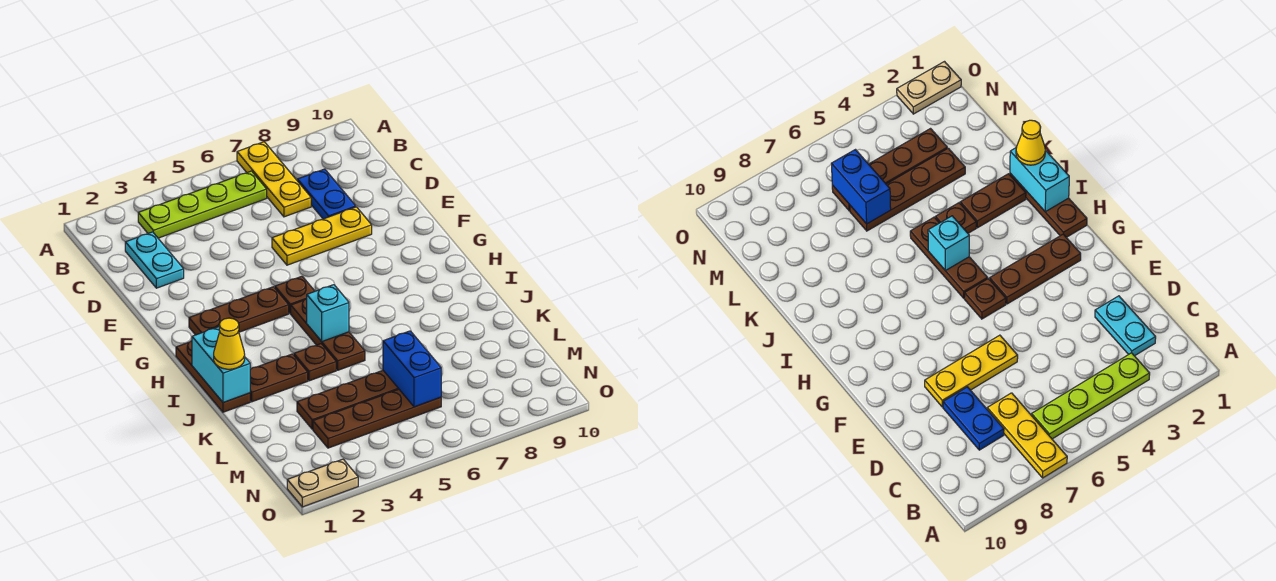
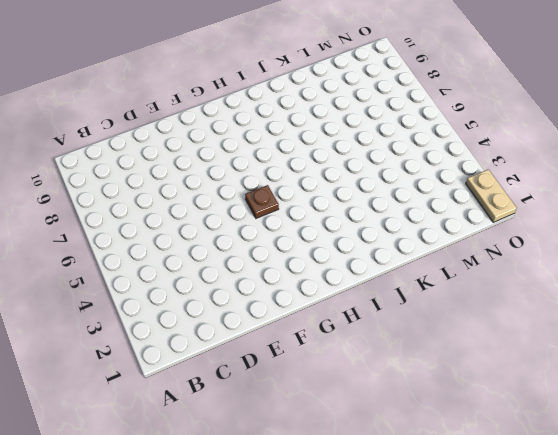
none -> yellow plate A7:C7 level 1
none -> lime plate B3:B6 level 1
none -> cyan plate C2:D2 level 1

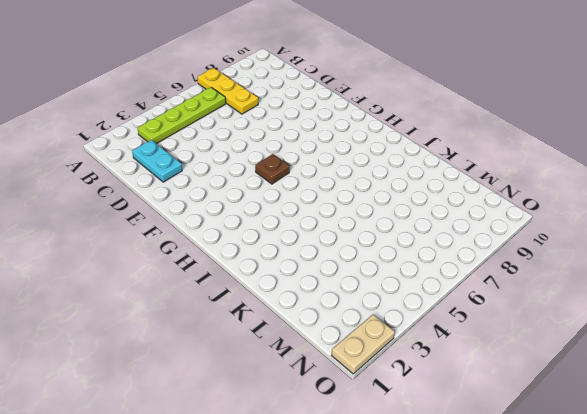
none -> blue plate C8:D8 level 1
none -> yellow plate E6:E8 level 1
none -> brown plate G2:G4 level 1

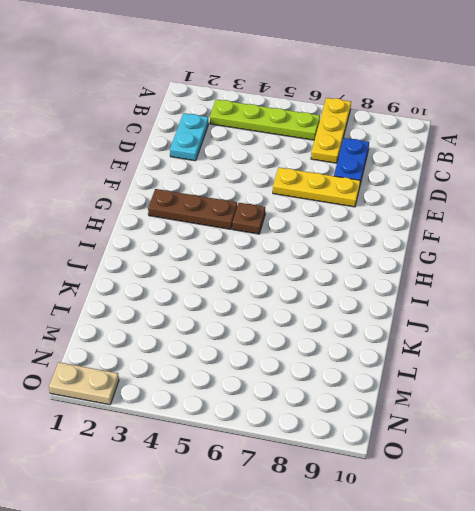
none -> brown plate H1:J1 level 1
none -> brown plate H5:J5 level 1
none -> brown plate J2:J3 level 1

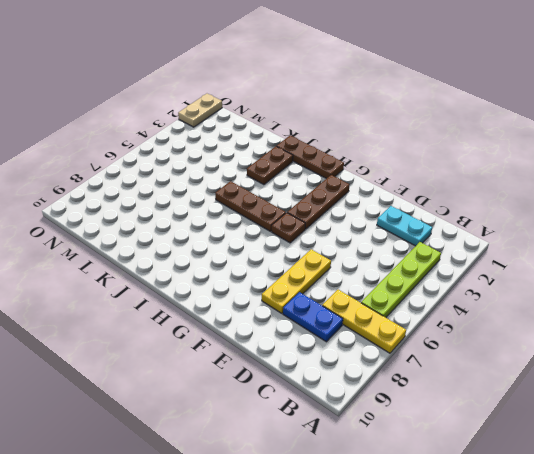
none -> brown plate J4 level 1
none -> brown plate L3:L6 level 1
none -> brown plate M3:M6 level 1

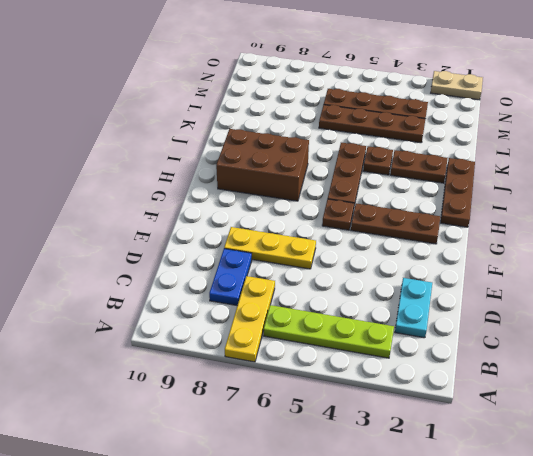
brown brick H7:I9 level 1 -> none
none -> cyan brick I1:J1 level 2
none -> cyan brick I5 level 2
none -> blue brick L6:M6 level 2

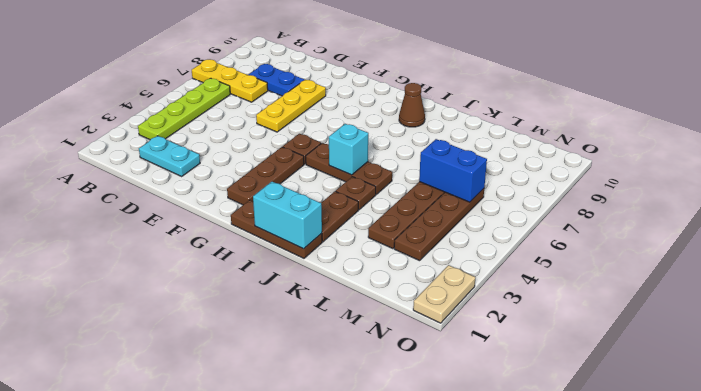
brown cone I9 level 1 -> none
none -> yellow cone J1 level 3

